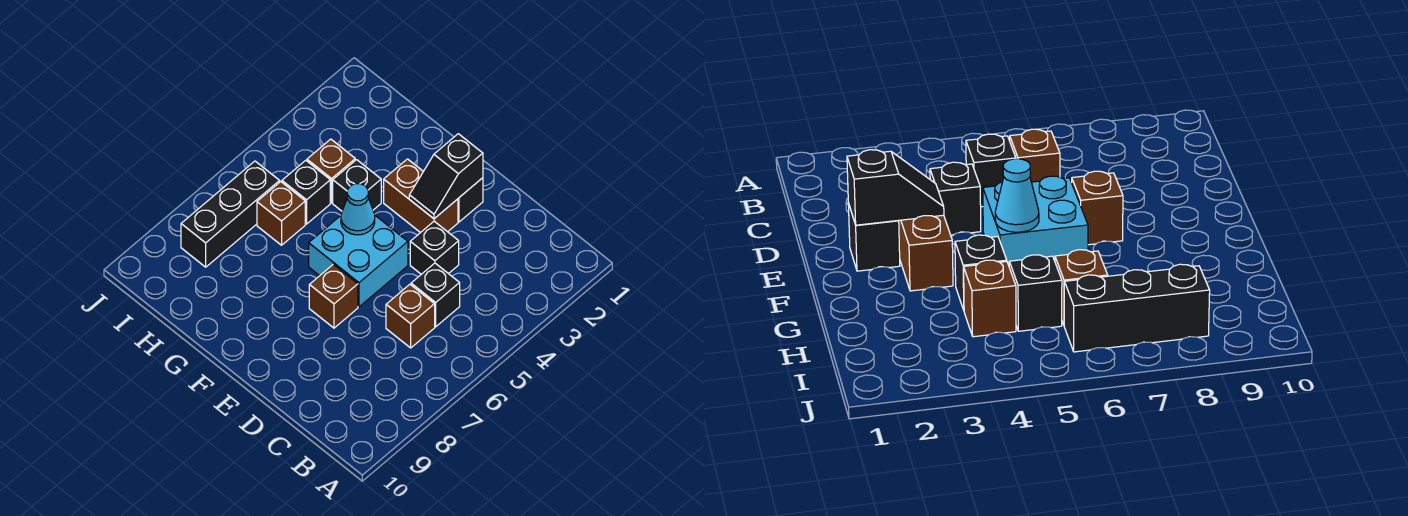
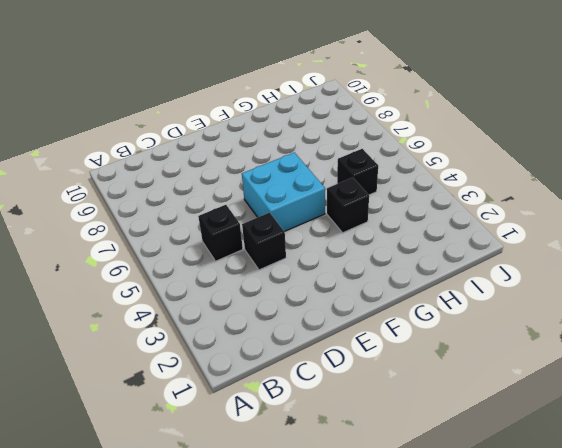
none -> brown brick C6 level 1
none -> black brick E2 level 1
none -> brown brick E3:F3 level 1

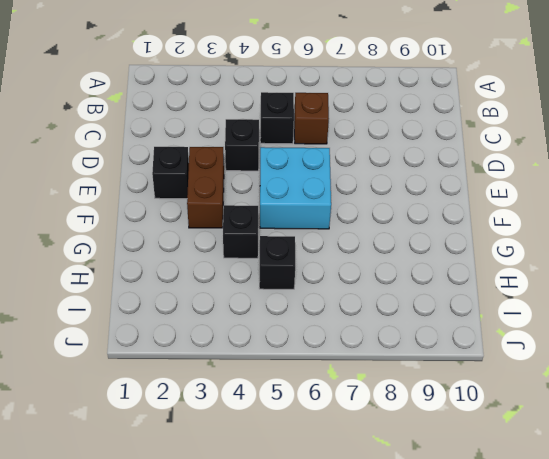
none -> brown brick E7 level 1
none -> brown brick H4 level 1
none -> brown brick H6 level 1

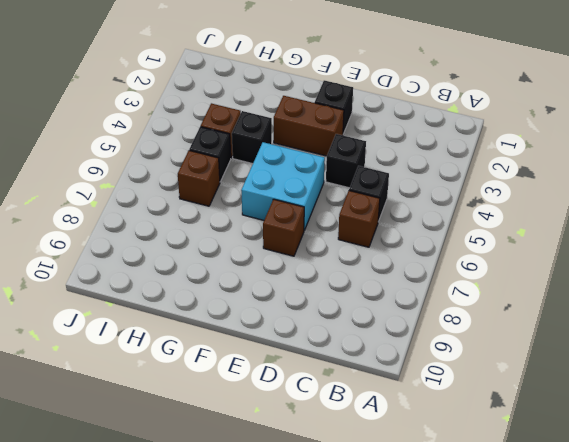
none -> black brick I6:I8 level 1
none -> black slope E2:E3 level 2 top 2
none -> cyan cone F5 level 2

